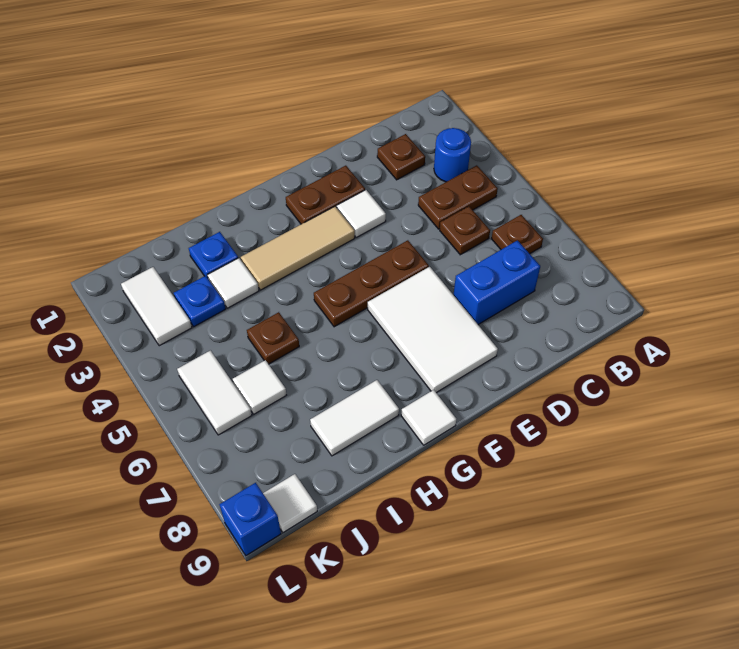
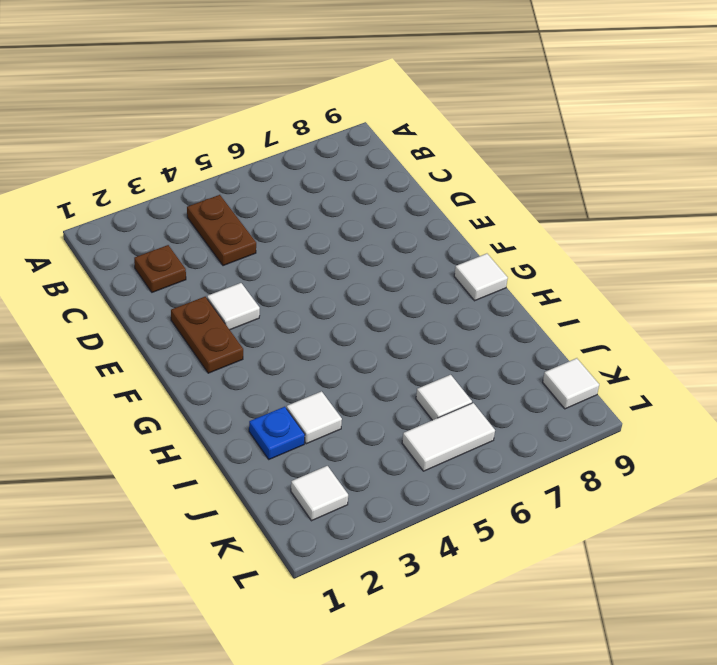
white tile K2 level 1 -> white tile K2:K3 level 1
none -> blue round brick B3 level 1
none -> brown plate B6 level 1
none -> brown plate C5 level 1

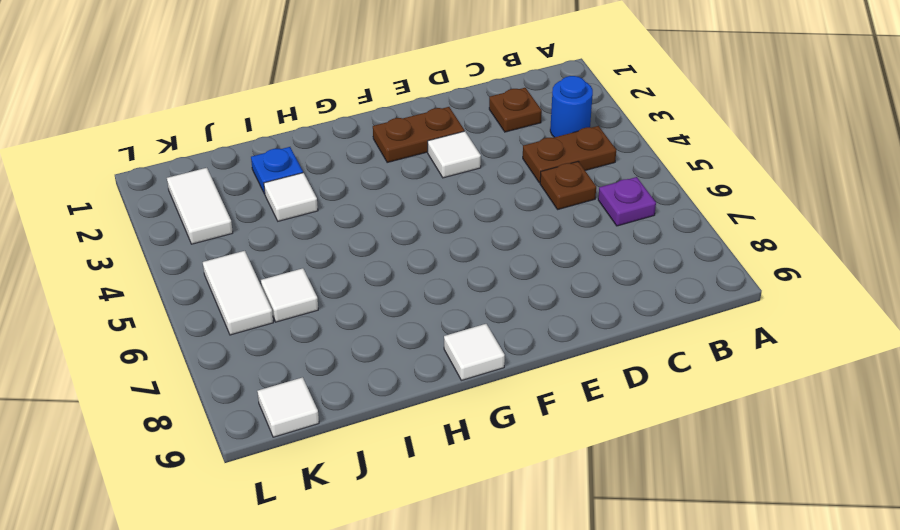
purple plate B6 level 1 -> brown plate B6 level 1
none -> blue brick C7:D7 level 1
none -> brown plate E5:G5 level 1
none -> white tile E6:F8 level 1

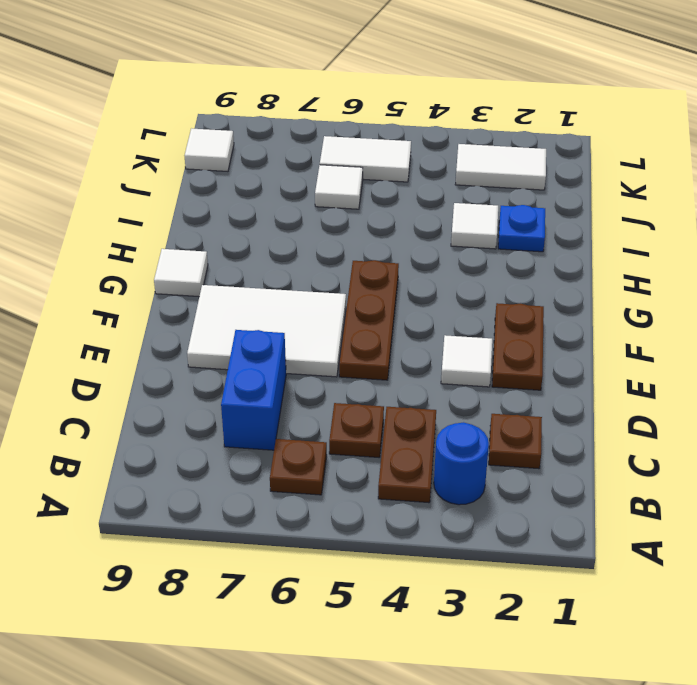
none -> tan tile F3:H3 level 1
none -> white tile H8:I8 level 1
none -> brown plate I5 level 1

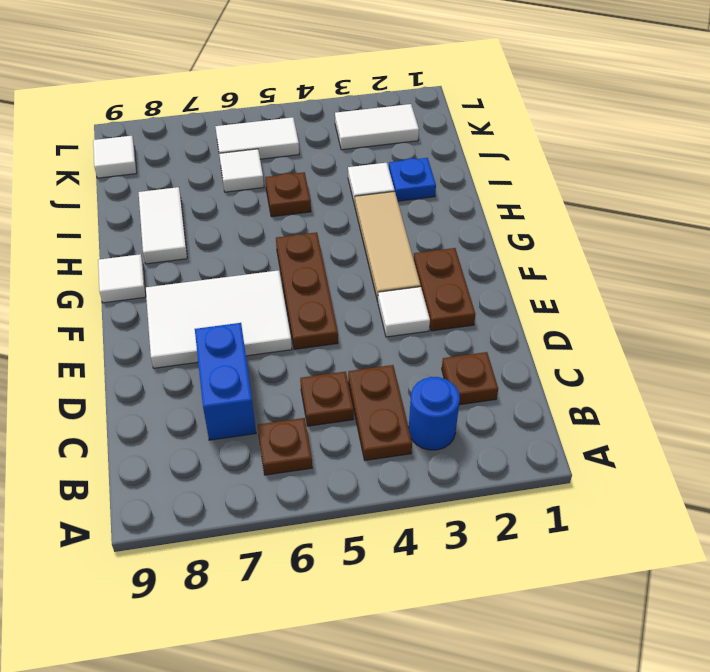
none -> blue plate J3 level 1
none -> blue brick L9 level 1

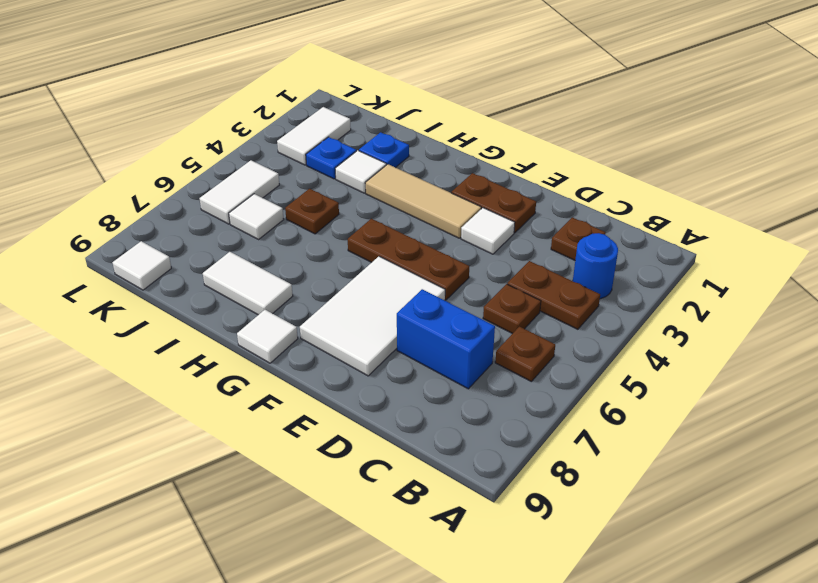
none -> blue brick L9 level 1

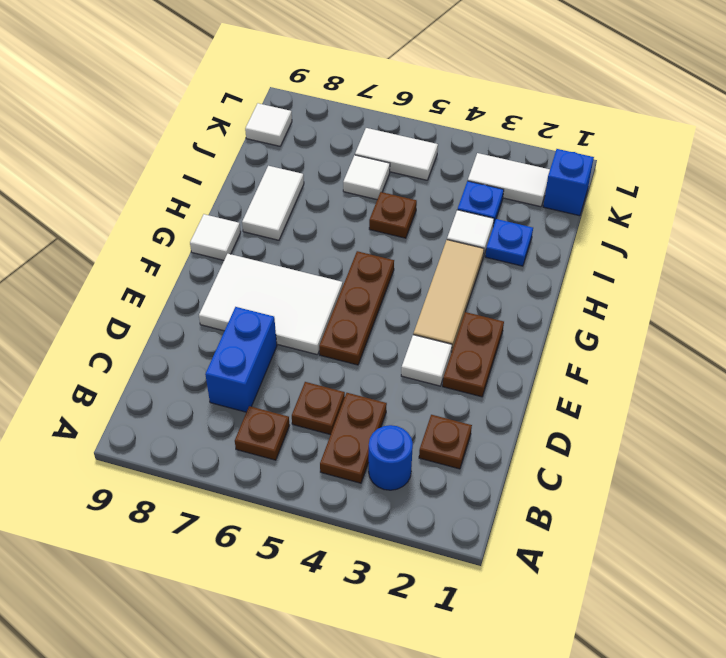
blue brick K1 level 1 -> blue brick L9 level 1

